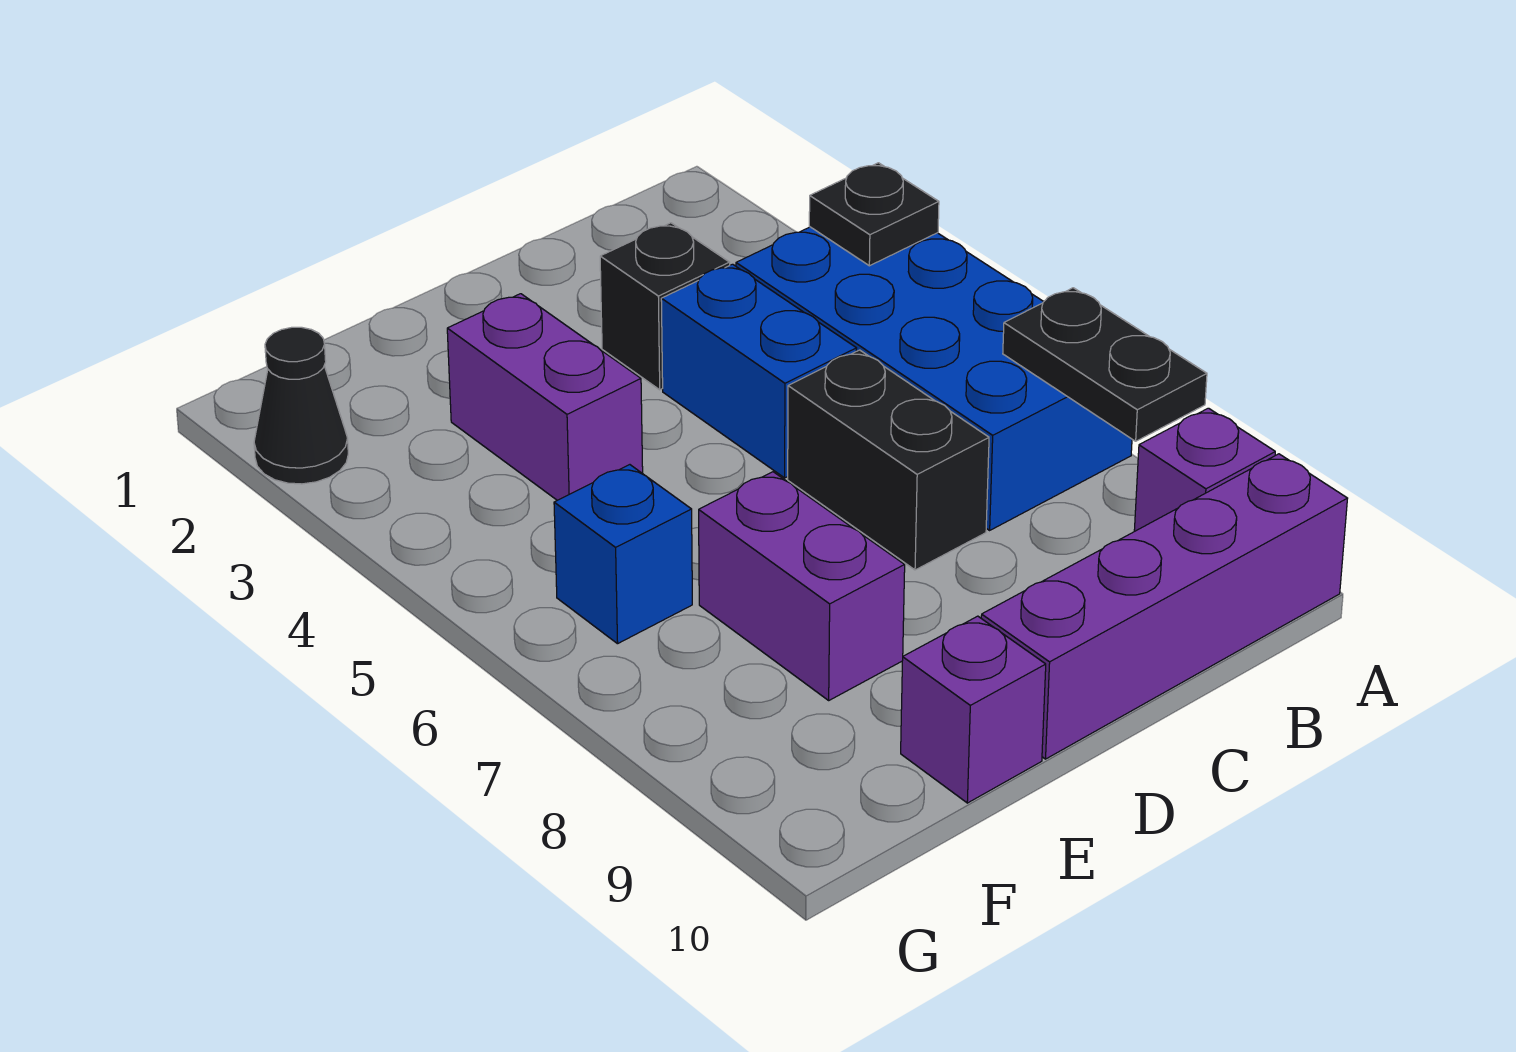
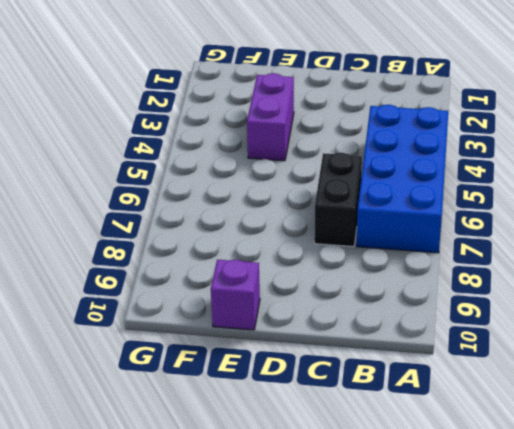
none -> purple brick A9 level 1
none -> purple brick A10:D10 level 1
none -> black brick C3 level 1

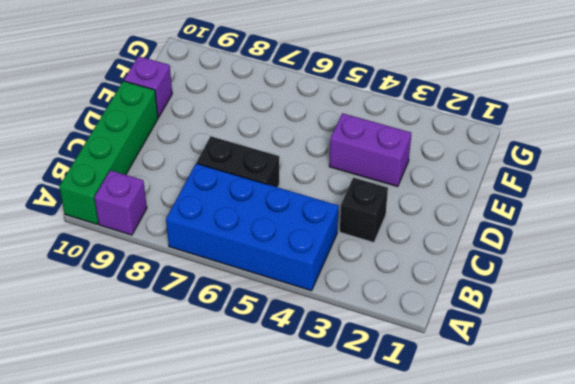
green brick A10:D10 level 1 -> purple brick A10:D10 level 1
none -> blue brick C4:C5 level 1
none -> purple brick E7:E8 level 1
none -> blue brick F6 level 1

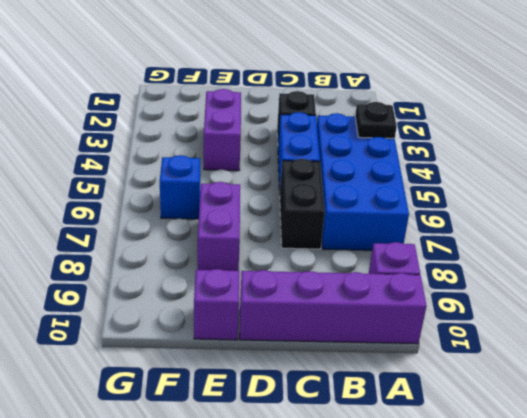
none -> black cone G2 level 1
none -> black plate A7:A8 level 2

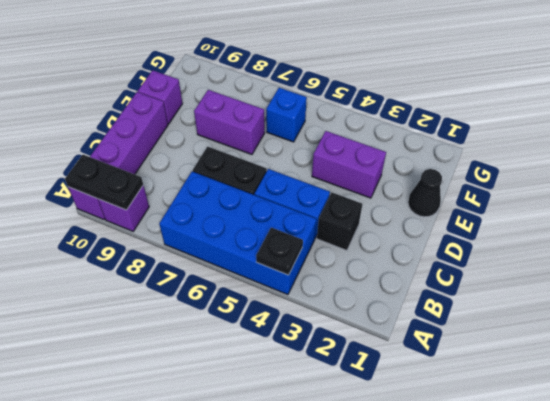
black plate A9:A10 level 2 -> black plate A7:A8 level 2
black cone E1 level 1 -> black cone G2 level 1

